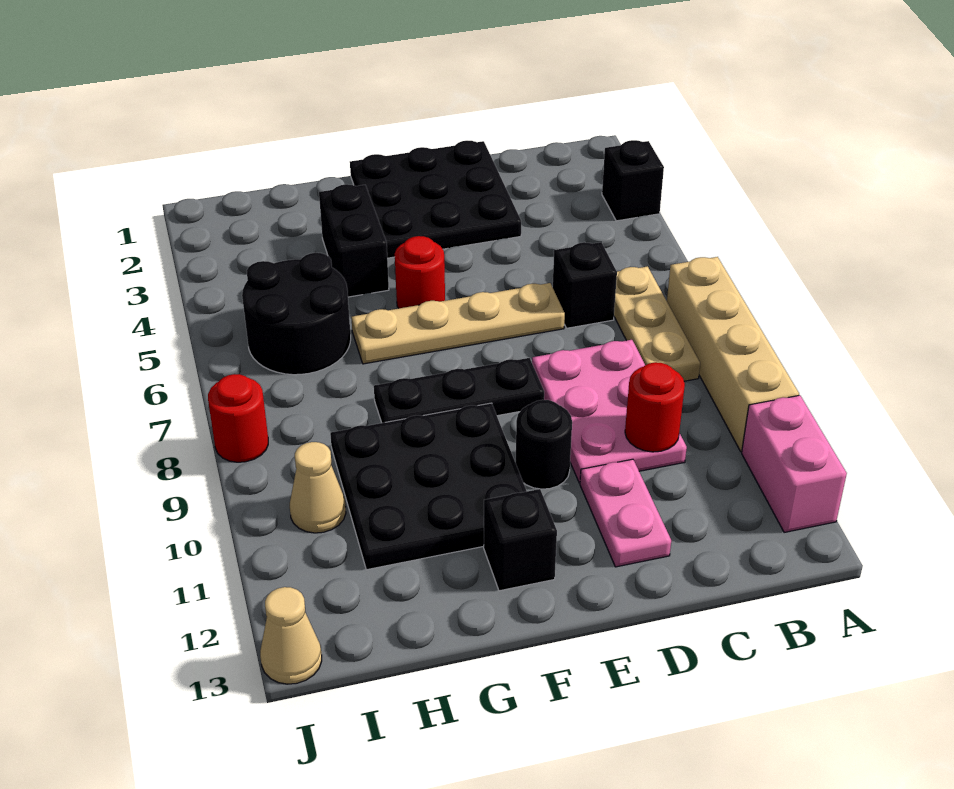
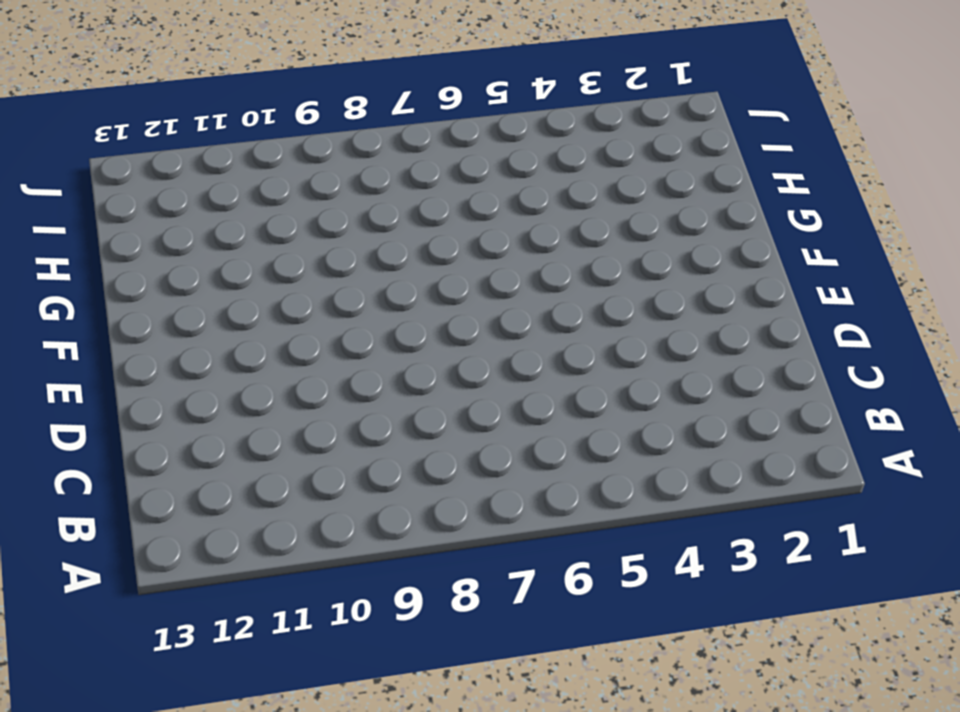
none -> black brick A3 level 1
none -> tan brick A7:A10 level 1
none -> pink brick A11:A12 level 1

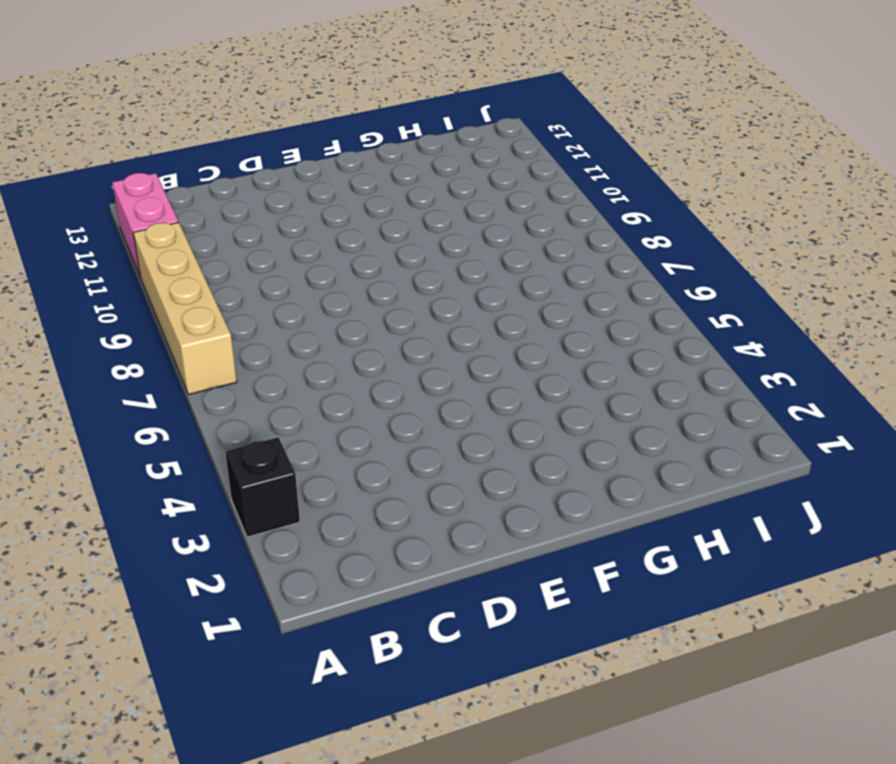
none -> tan plate B6:B8 level 1
none -> black brick C6 level 1
none -> pink plate C8:D10 level 1

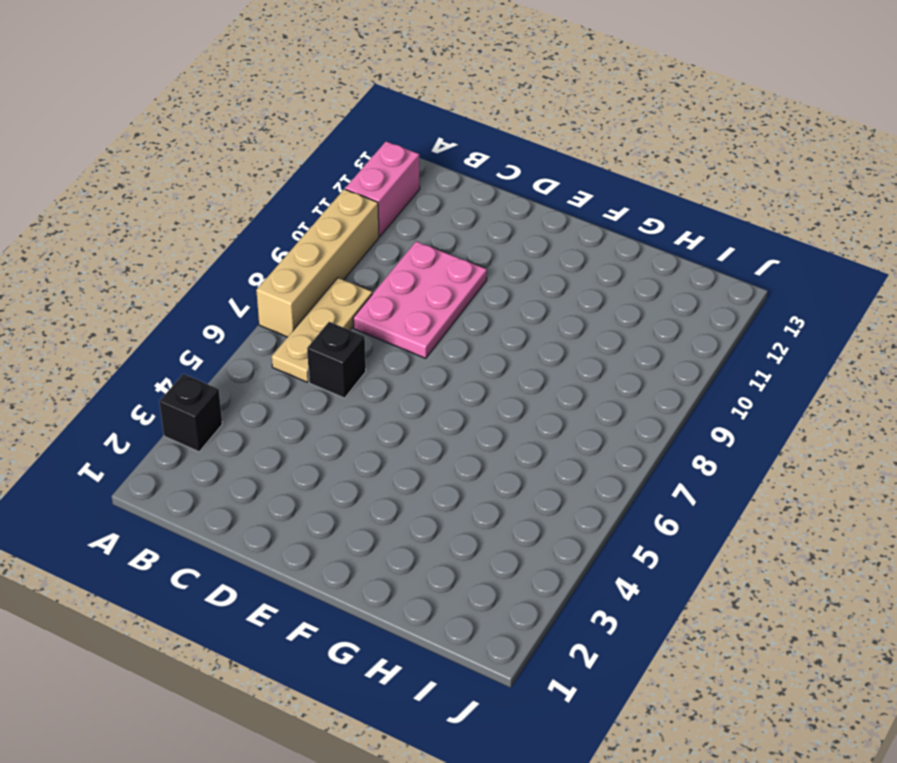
none -> black plate D1:F3 level 1
none -> tan plate D6:G6 level 1
none -> pink plate D11:D12 level 1

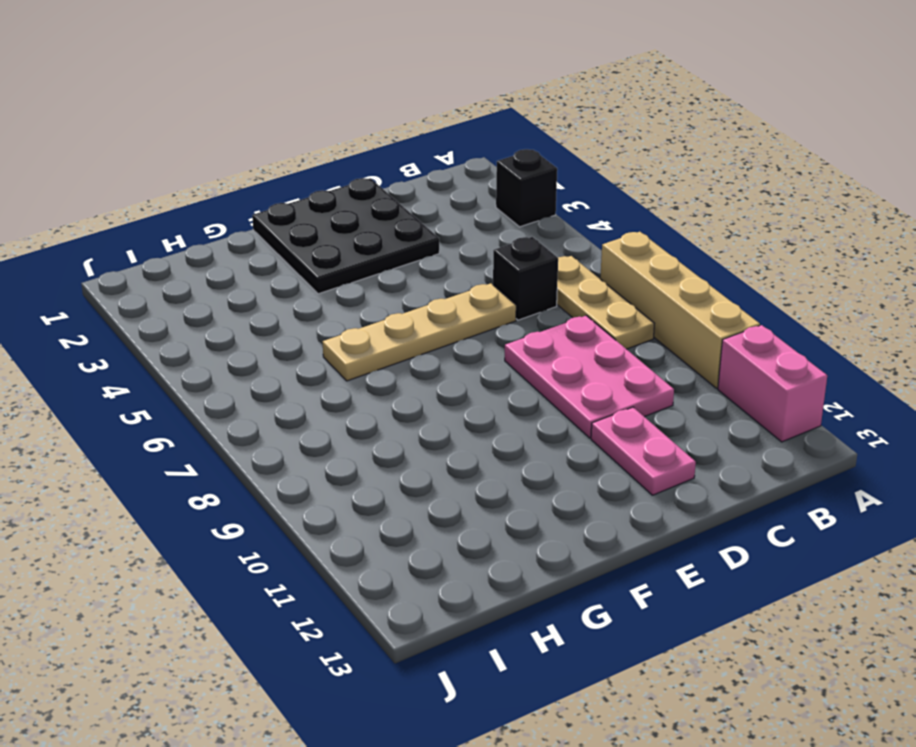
none -> black plate E8:G8 level 1
none -> black round brick E10 level 1
none -> red round brick F5 level 1

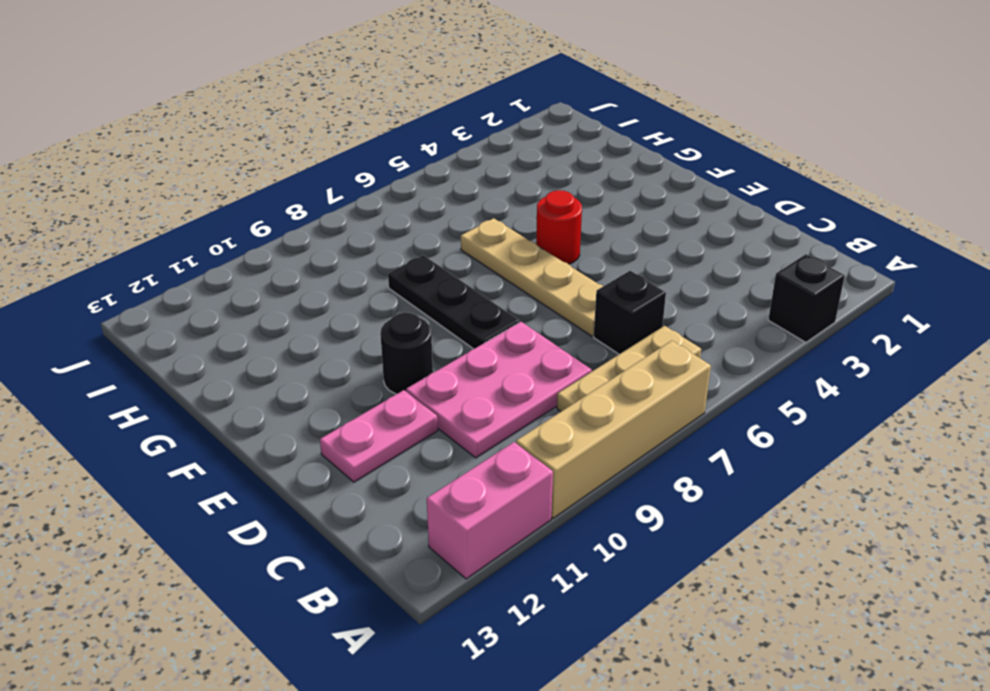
none -> black plate D1:F3 level 1
none -> black plate F9:H11 level 1
none -> black brick F12 level 1

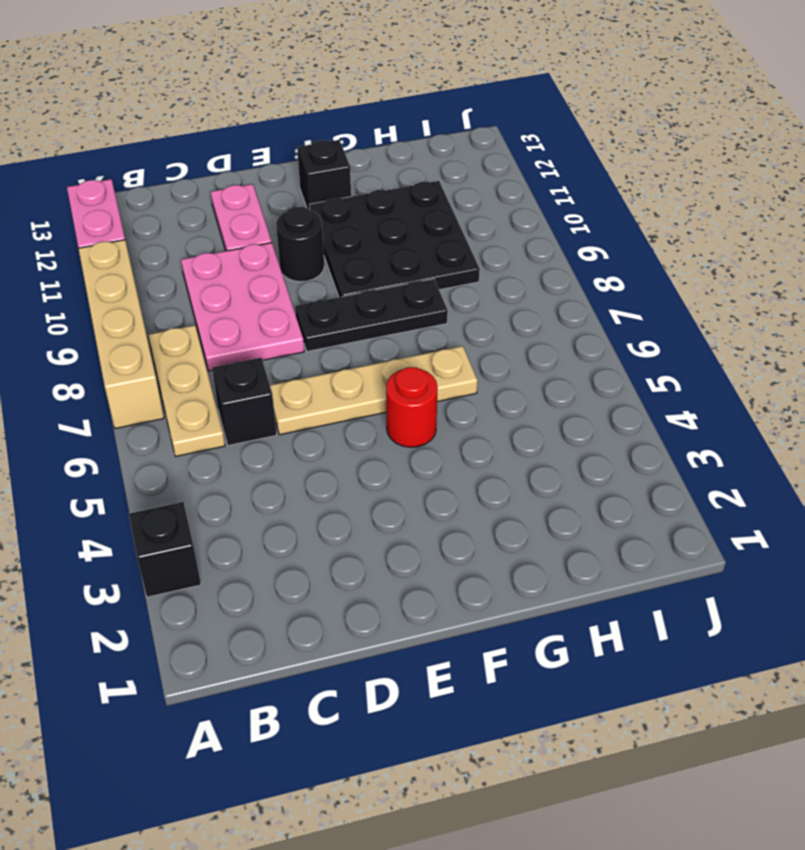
none -> black plate D1:F3 level 1
none -> black brick G3:G4 level 1
none -> black round brick H5:I6 level 1

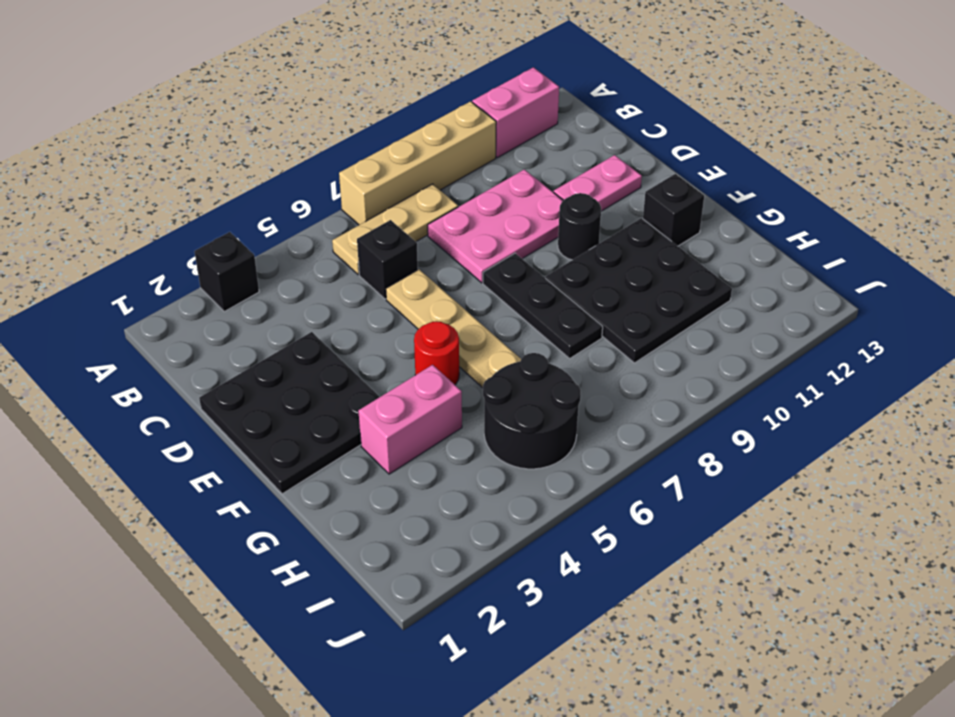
pink brick G3:G4 level 1 -> black brick G3:G4 level 1
none -> tan cone I10 level 1
none -> red round brick J8 level 1
none -> tan cone J13 level 1

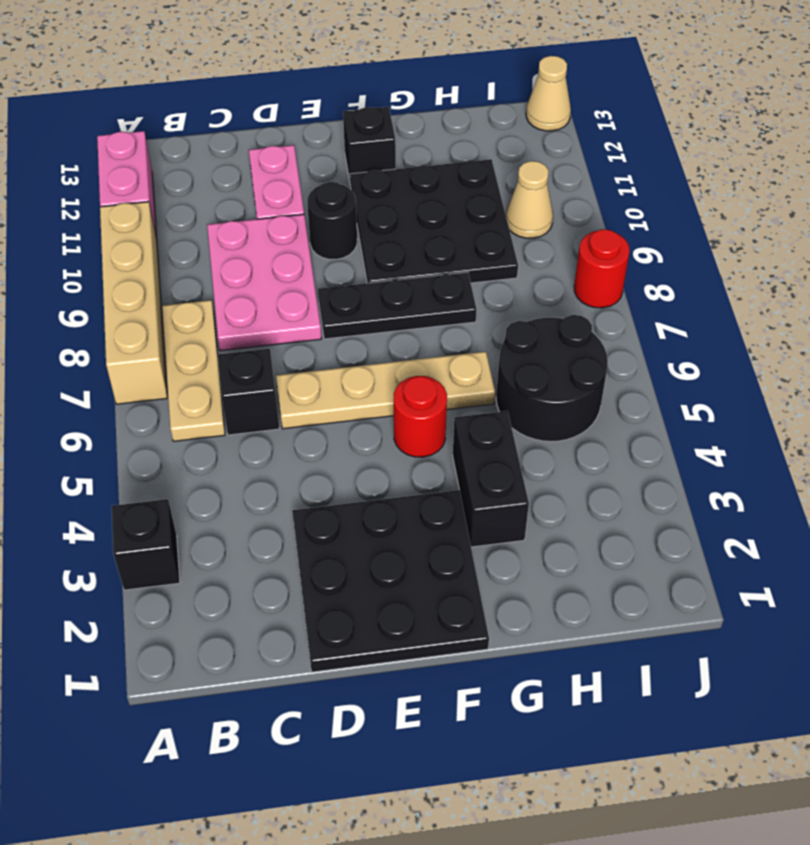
none -> red round brick C10 level 2

